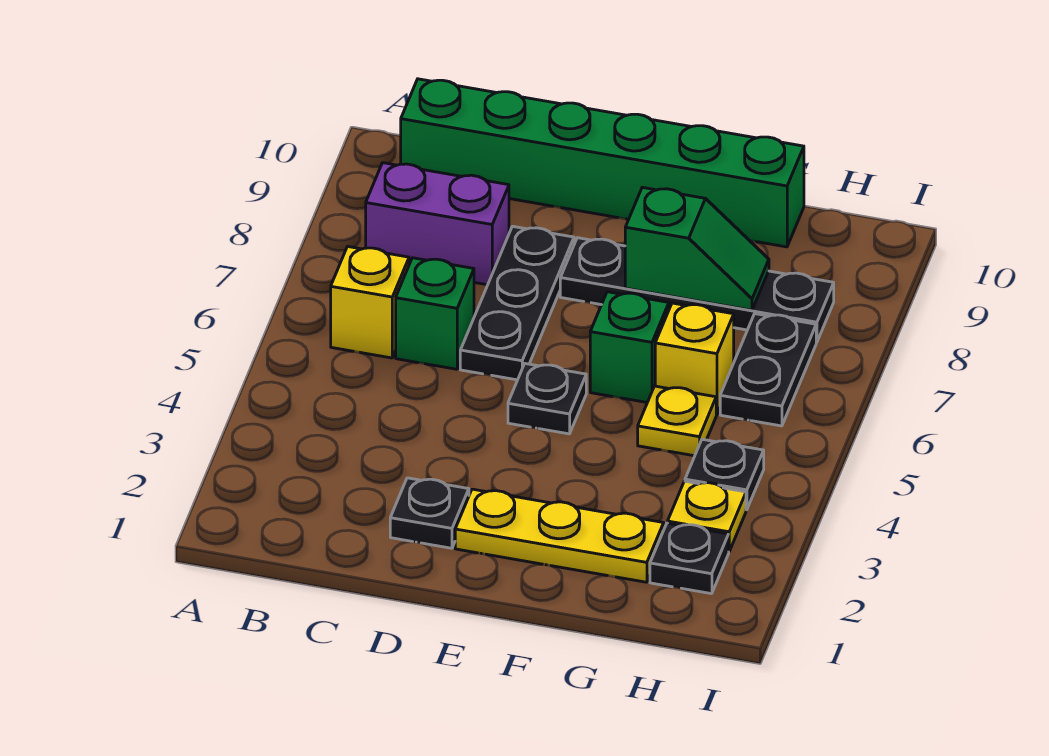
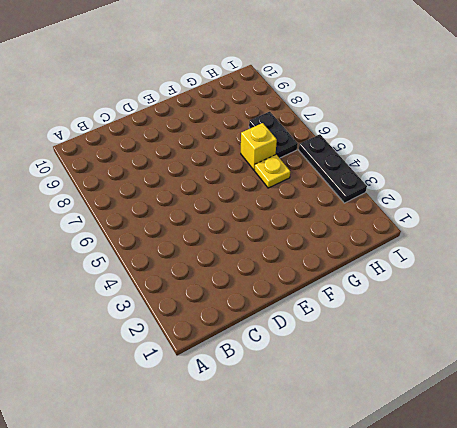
black plate I3:I5 level 1 -> black plate D6:D8 level 1
none -> yellow brick B6 level 1
none -> purple brick B8:C8 level 1
none -> green brick B10:G10 level 1

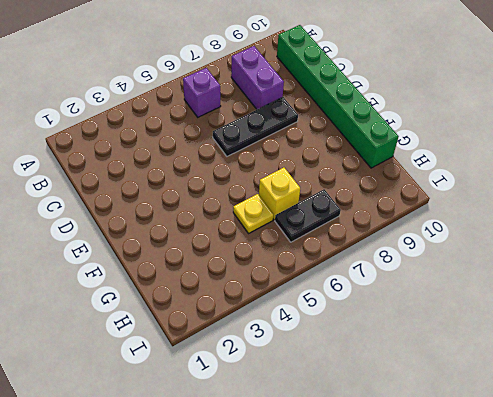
purple brick B6 level 1 -> yellow brick B6 level 1
none -> green brick C6 level 1
none -> black plate D2 level 1
none -> yellow plate E2:G2 level 1

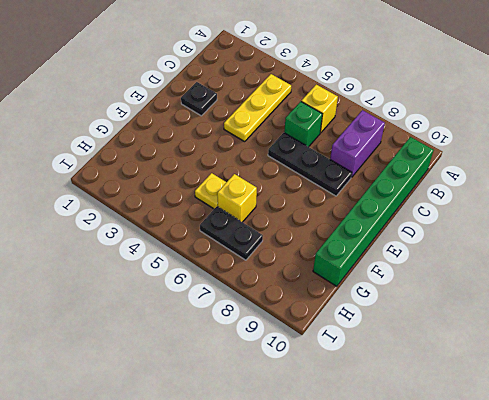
yellow plate B4:D4 level 1 -> yellow plate E2:G2 level 1
none -> black plate E5 level 1
none -> black plate E8:H8 level 1
none -> green brick F6 level 1

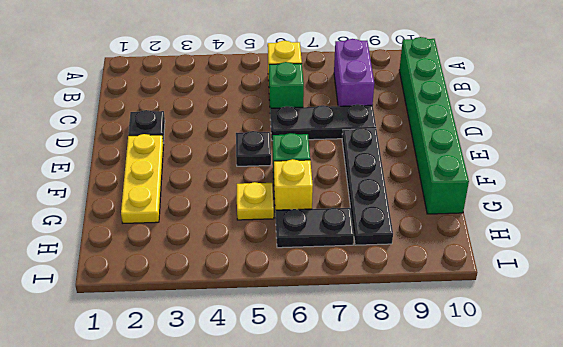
none -> black plate H2 level 1
none -> yellow plate H3 level 1
none -> black plate H4 level 1

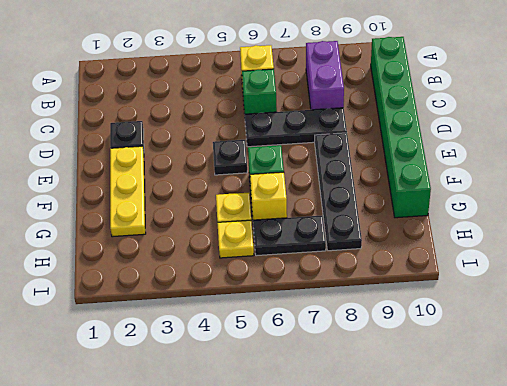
yellow plate H5 level 1 -> yellow plate H3 level 1
none -> black plate H2 level 1
none -> black plate H4 level 1
none -> green slope F8:G8 level 2 top F

